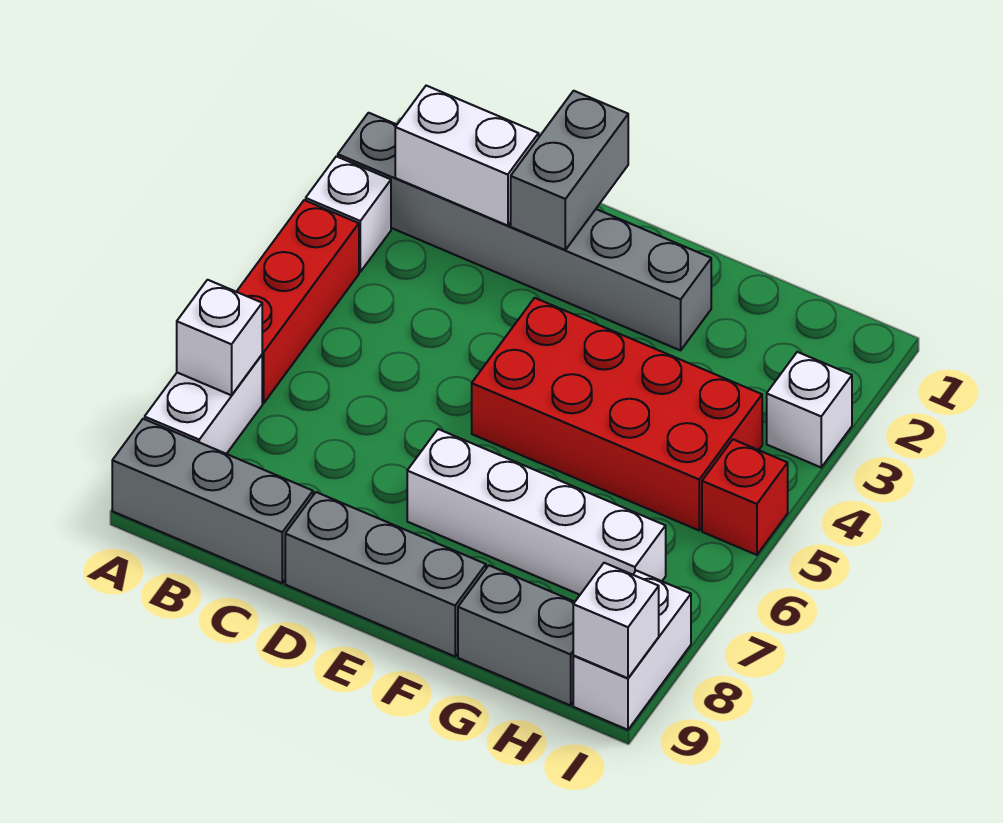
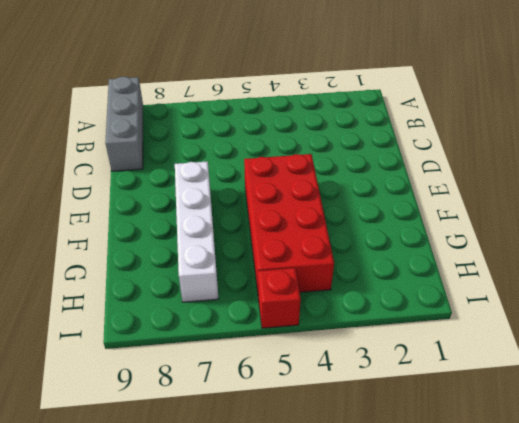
none -> grey brick A2:F2 level 1
none -> white brick A3 level 1
none -> red brick A4:A6 level 1

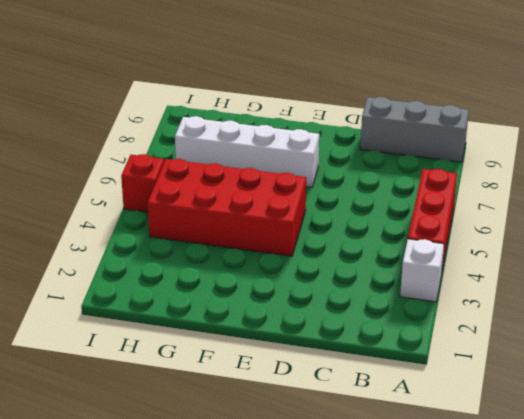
none -> grey brick A2:F2 level 1
none -> white brick A7:A8 level 1
none -> grey brick D9:F9 level 1

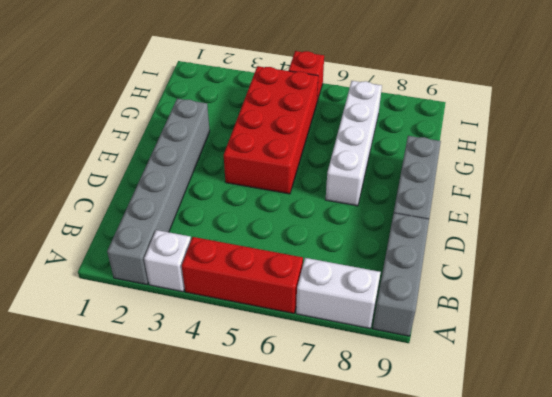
none -> grey brick G9:H9 level 1
none -> white brick I3 level 1
none -> white brick I8:I9 level 1

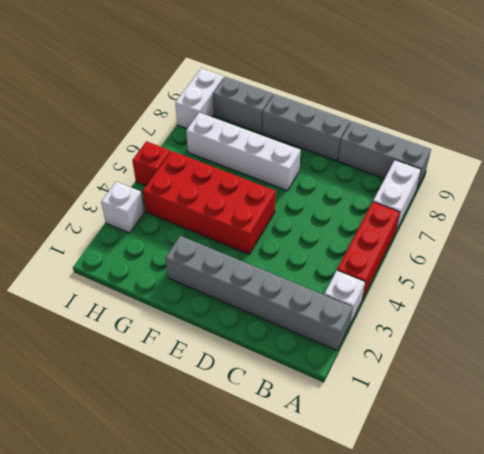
none -> white brick A7 level 2
none -> white brick B2:C2 level 2
none -> grey brick D1:D2 level 2

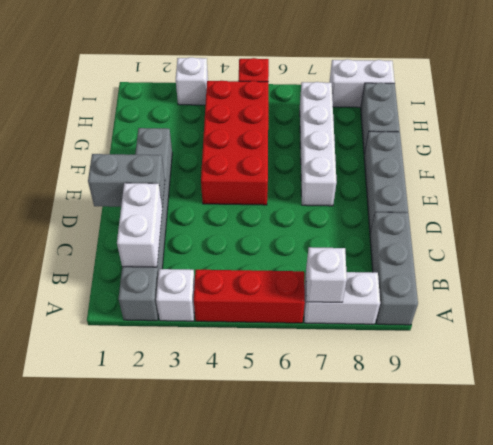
none -> white brick I9 level 2

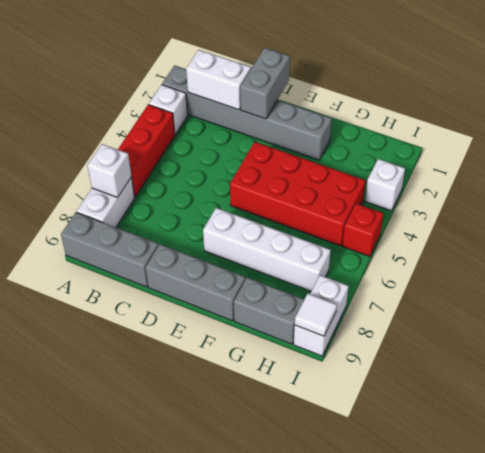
white tile I9 level 2 -> white brick I9 level 2

